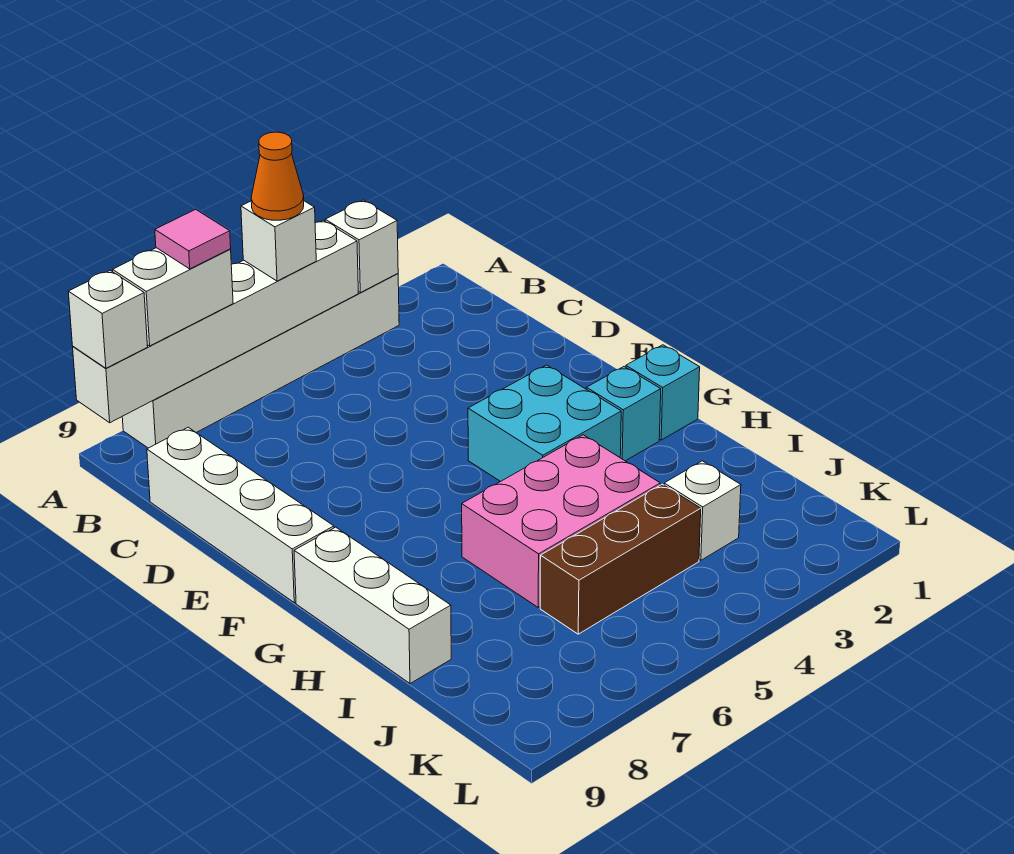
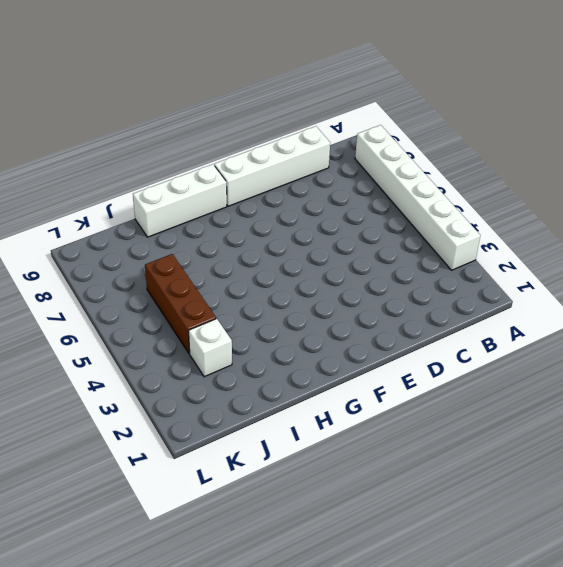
none -> cyan brick F3:G4 level 1
none -> cyan brick G1 level 1
none -> cyan brick G2 level 1

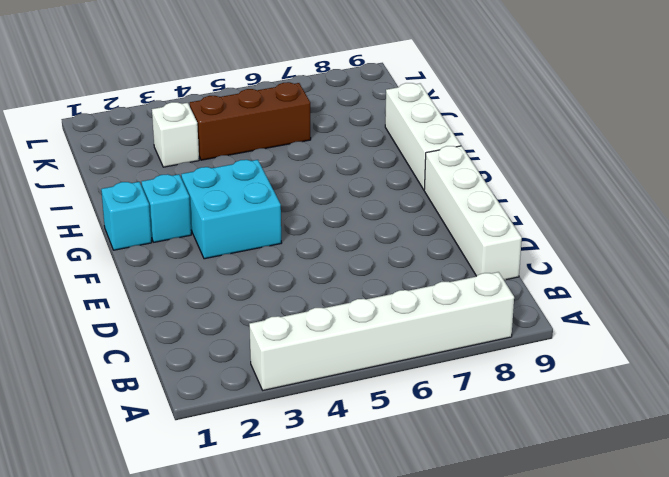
none -> pink brick H4:I6 level 1
none -> white brick A3 level 2
none -> white brick A4:A9 level 2

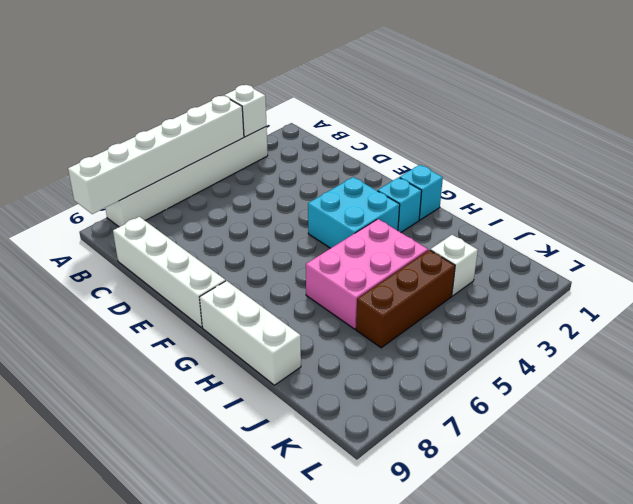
none -> white brick A5 level 3
none -> white brick A7:A8 level 3
none -> white brick A9 level 3

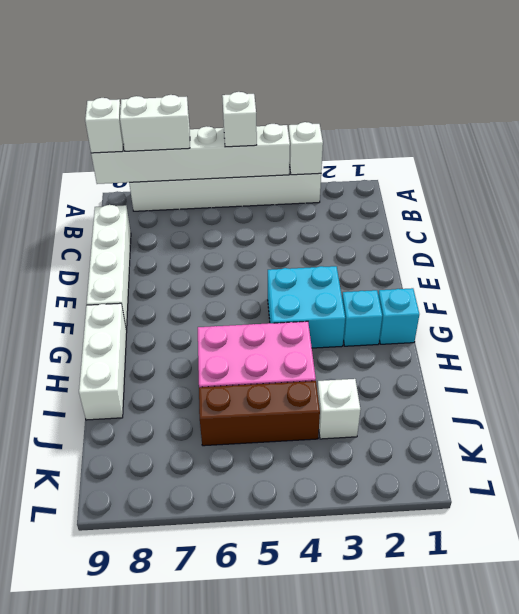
none -> orange cone A5 level 4
none -> pink tile A7 level 4

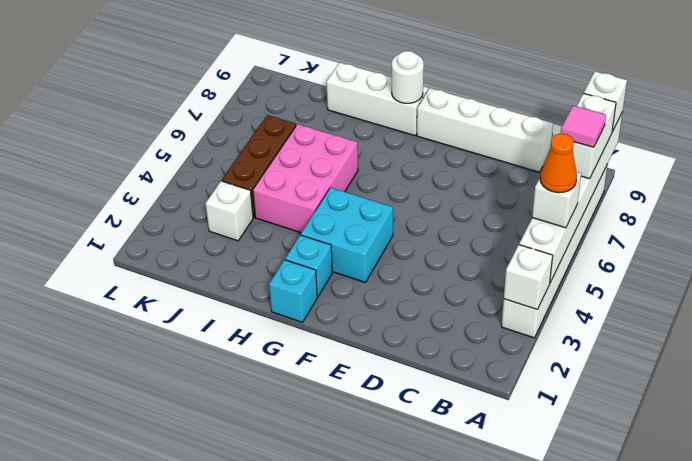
white round brick G9 level 2 -> none

